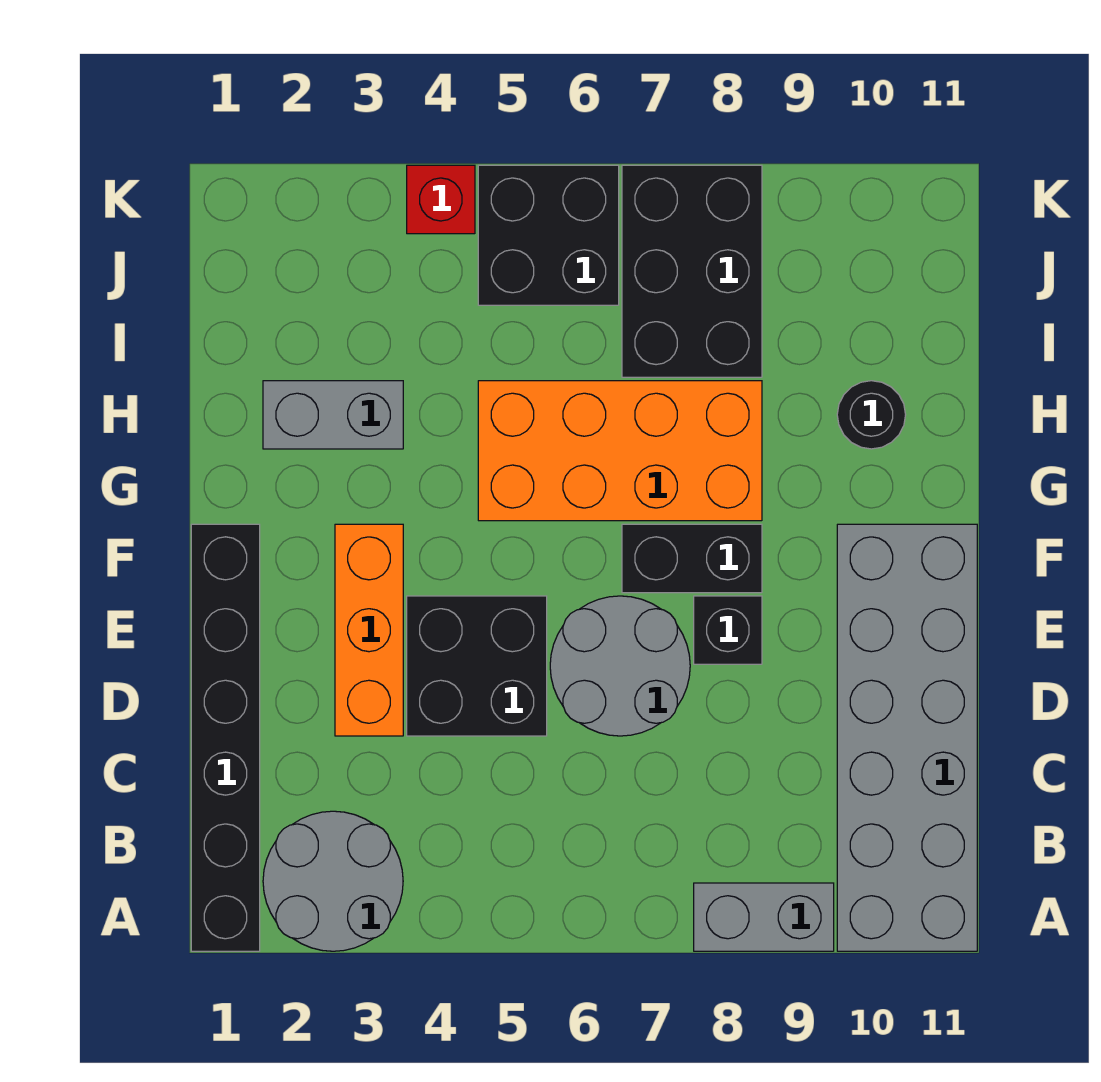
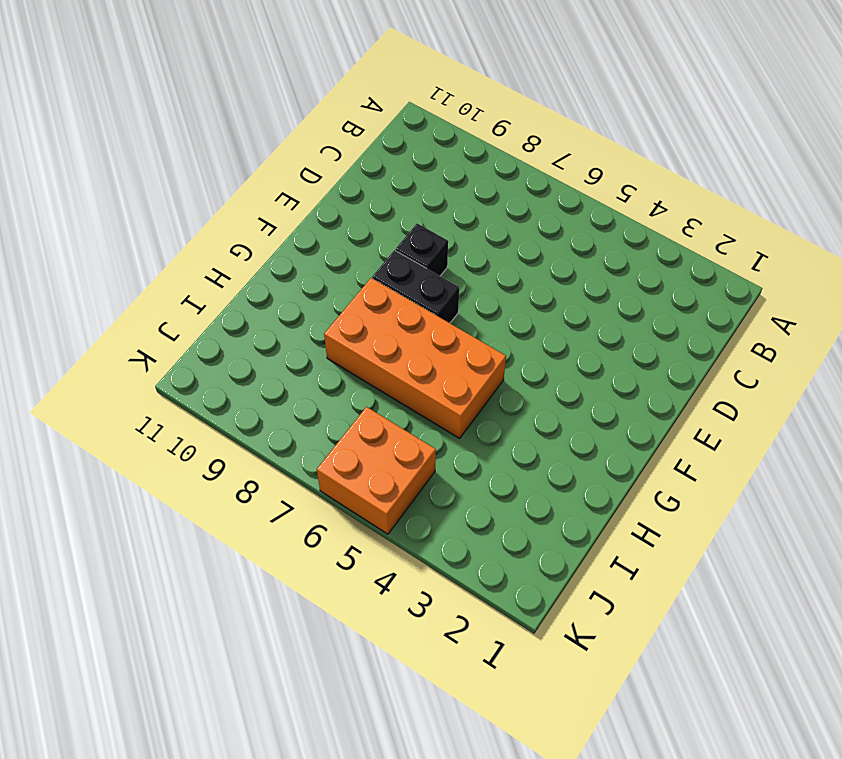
orange brick J5:K6 level 1 -> black brick J5:K6 level 1
none -> black brick A1:F1 level 1
none -> grey round brick A2:B3 level 1
none -> grey brick A8:A9 level 1

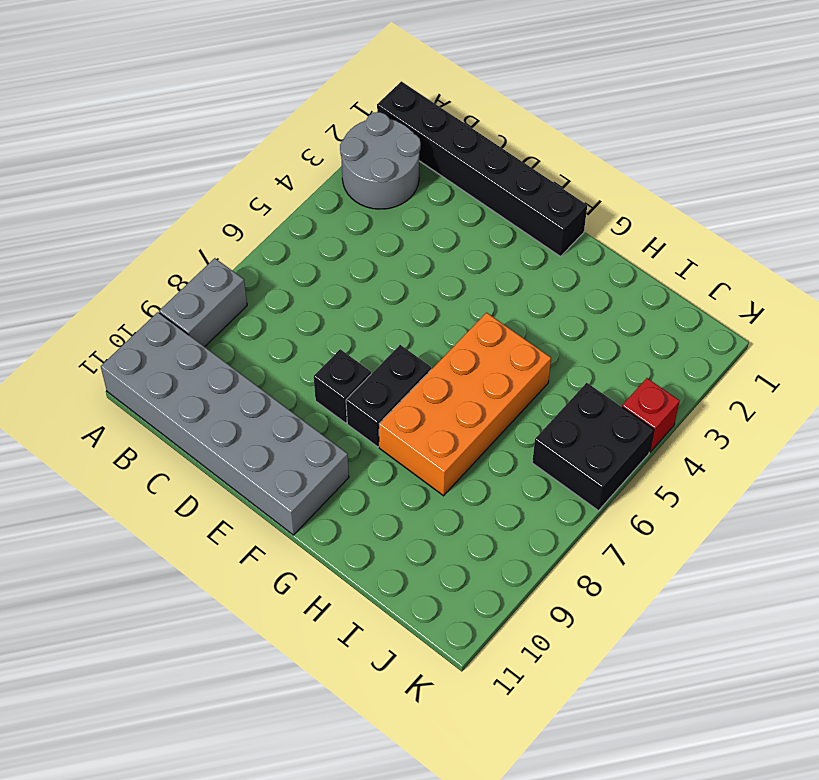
none -> orange brick D3:F3 level 1
none -> black brick D4:E5 level 1
none -> grey round brick D6:E7 level 1

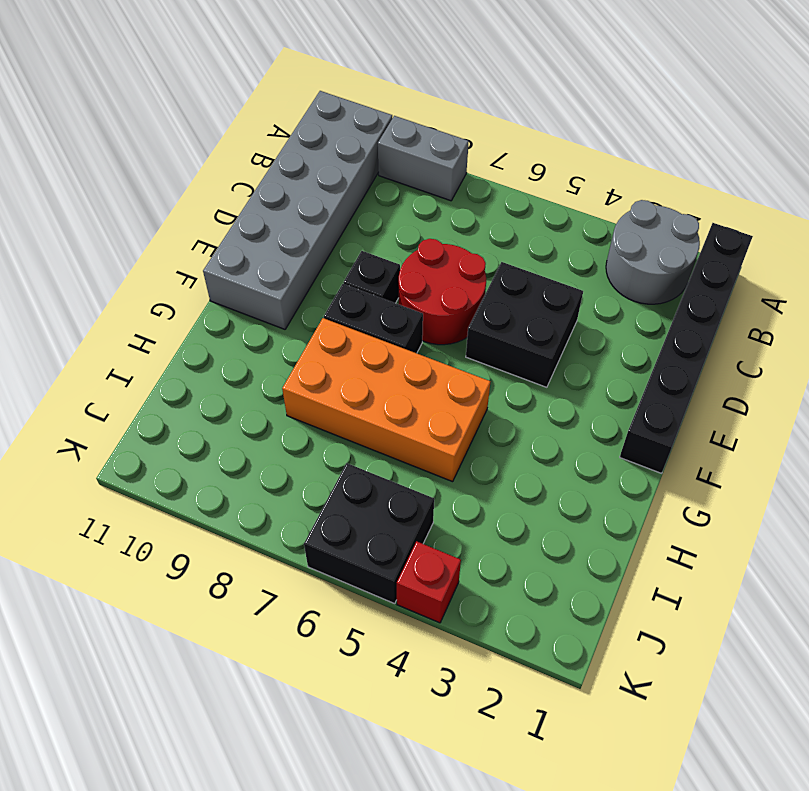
red round brick D6:E7 level 1 -> grey round brick D6:E7 level 1
none -> orange brick D3:F3 level 1
none -> grey brick H2:H3 level 1
none -> black round brick H10 level 1

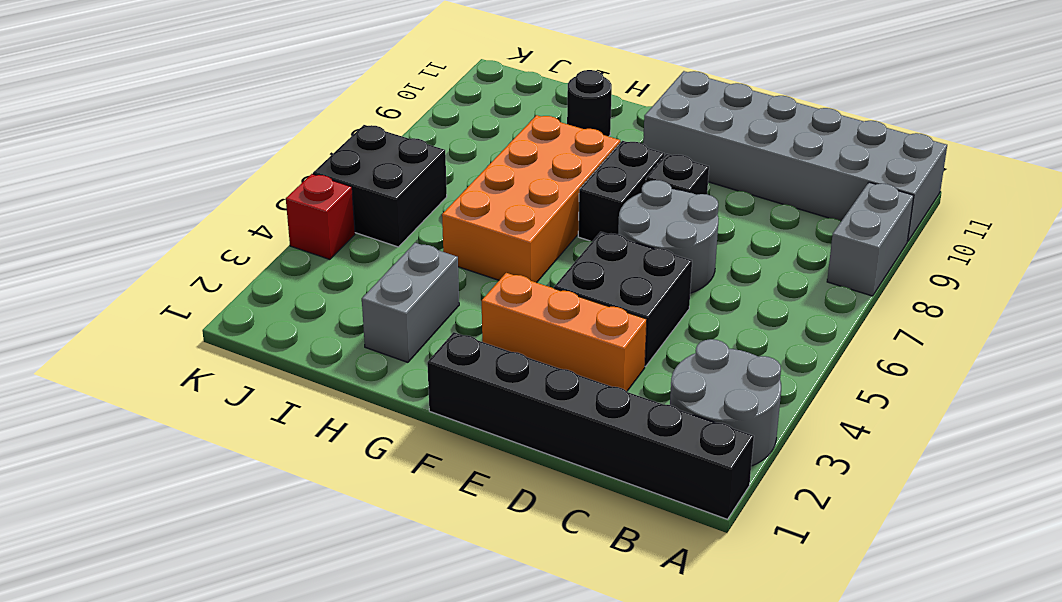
none -> black brick I7:K8 level 1

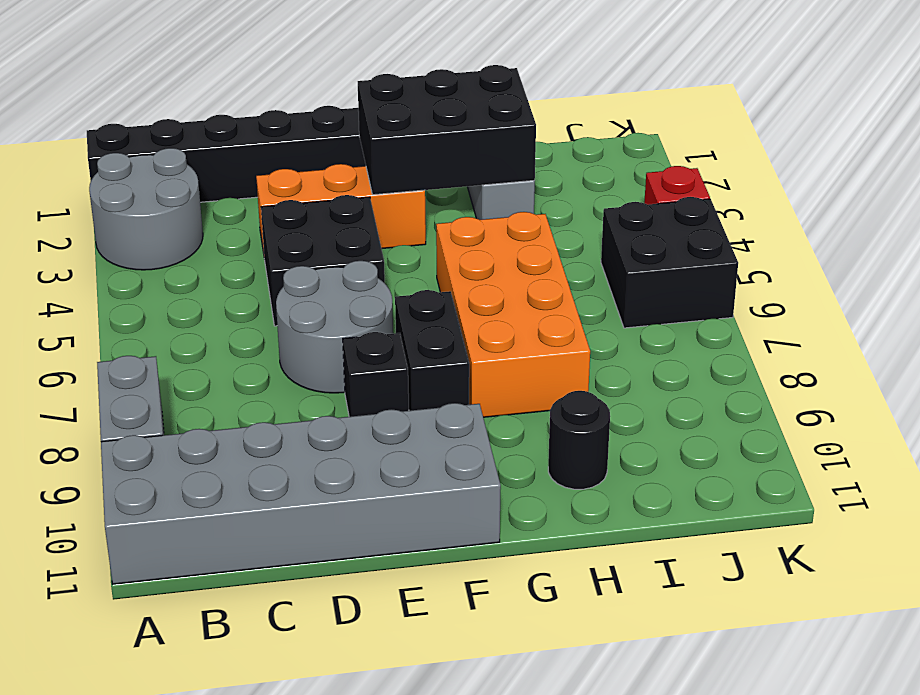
black brick F2:H3 level 2 -> black brick I7:K8 level 1

